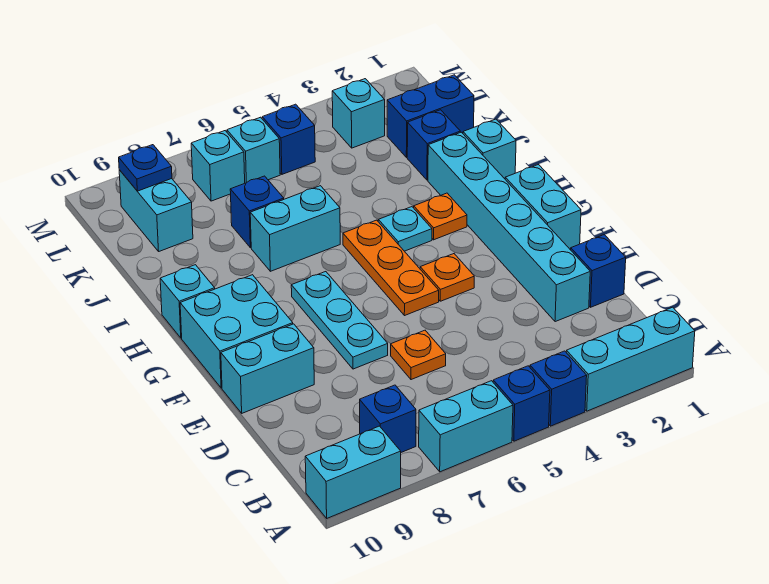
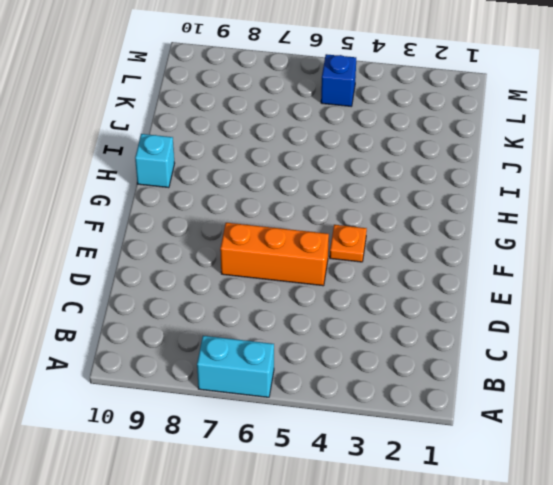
orange brick E5:E7 level 1 -> cyan plate E7:G7 level 1
none -> cyan brick A1:A3 level 1
none -> blue brick A4 level 1
none -> blue brick A5 level 1

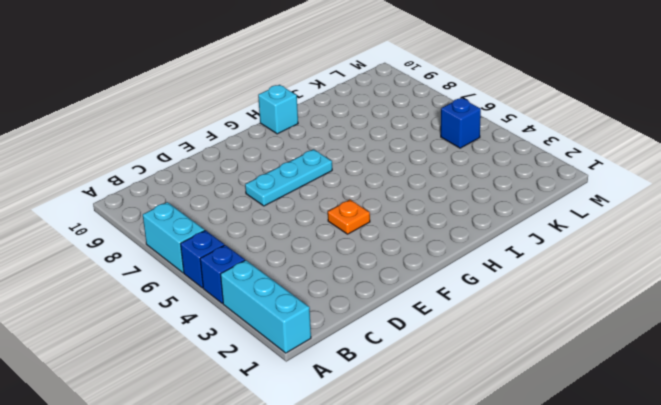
none -> cyan brick A9:A10 level 1
none -> blue brick B8 level 1
none -> blue brick D1 level 1

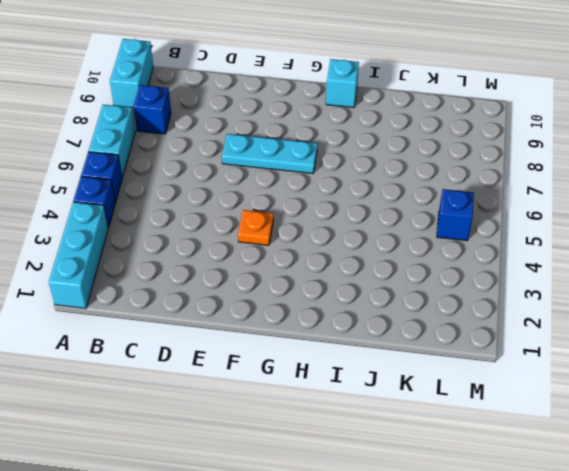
none -> blue brick D1 level 1
none -> cyan brick D2:I2 level 1
none -> orange plate D6 level 1

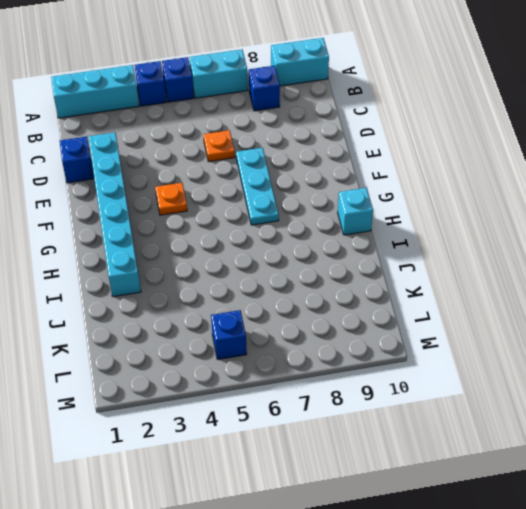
none -> cyan brick E9:E10 level 1
none -> cyan brick F1:G1 level 1
none -> orange plate F5:H5 level 1

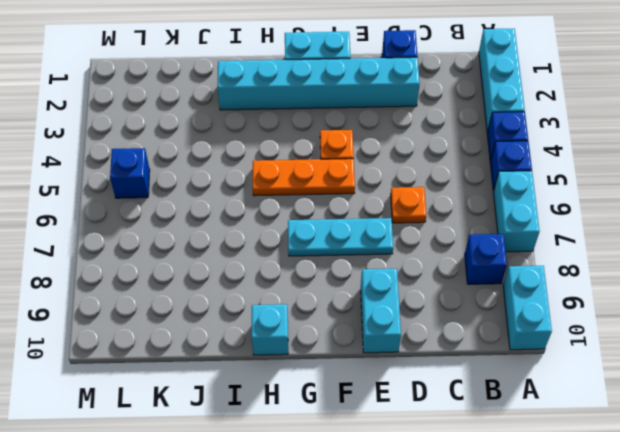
none -> cyan brick F9:G10 level 1
none -> orange plate H3 level 1
none -> cyan plate H4 level 1

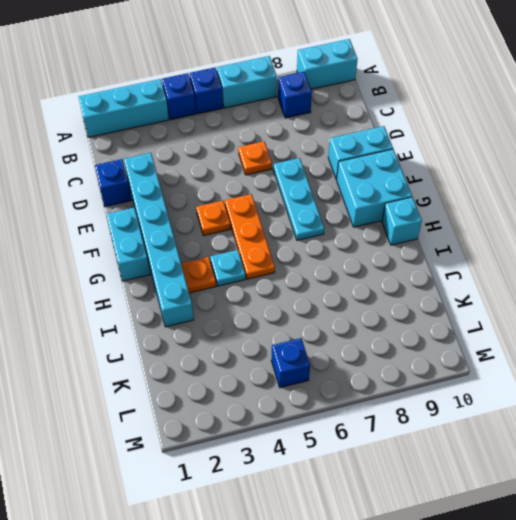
none -> cyan brick I1 level 1
none -> cyan brick I6:I7 level 1
none -> blue brick J2 level 1

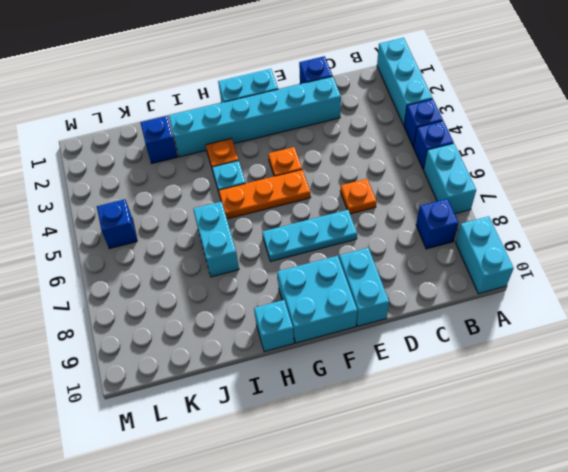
none -> cyan brick I1 level 1
none -> blue brick J7 level 1
none -> blue brick K1:K2 level 1

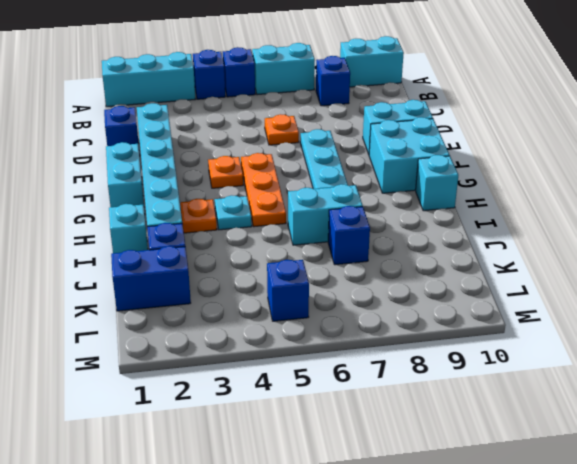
none -> cyan brick K9:L9 level 1
none -> cyan brick L3 level 1
none -> cyan brick L6 level 1

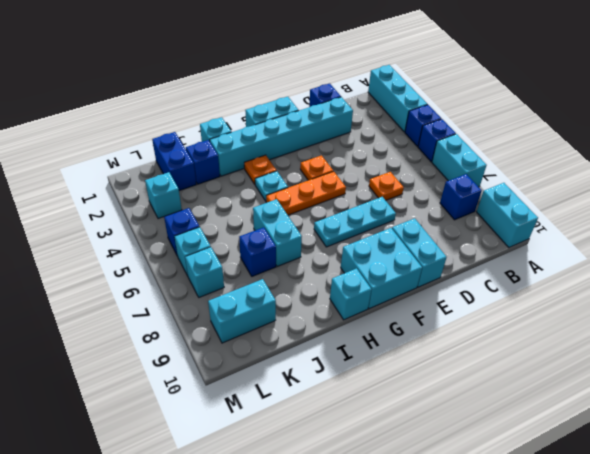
none -> blue plate L9 level 2

